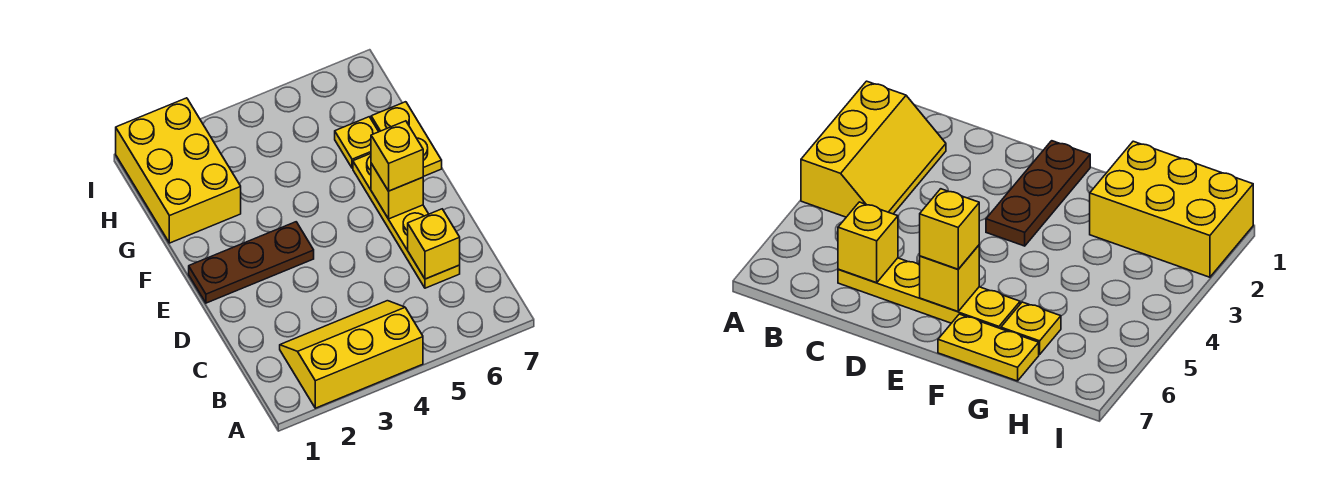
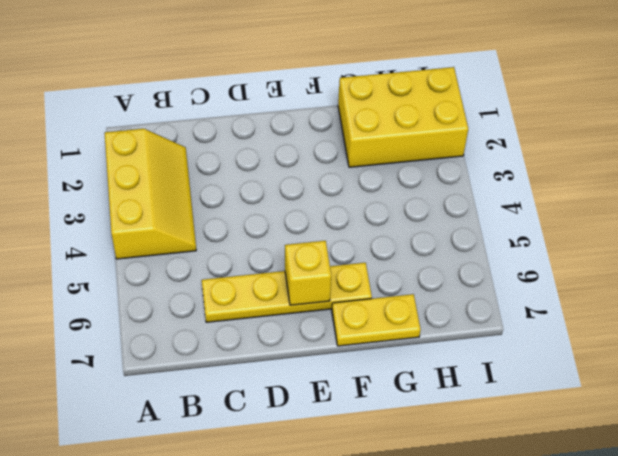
none -> brown plate E1:E3 level 1
none -> yellow plate G6 level 1

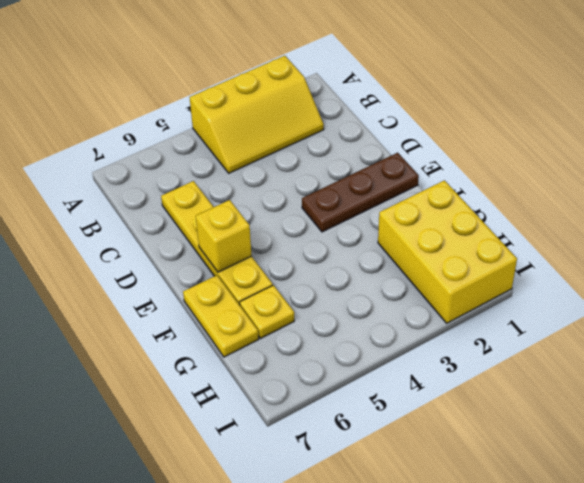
none -> yellow brick C6 level 2
none -> yellow brick E6 level 3

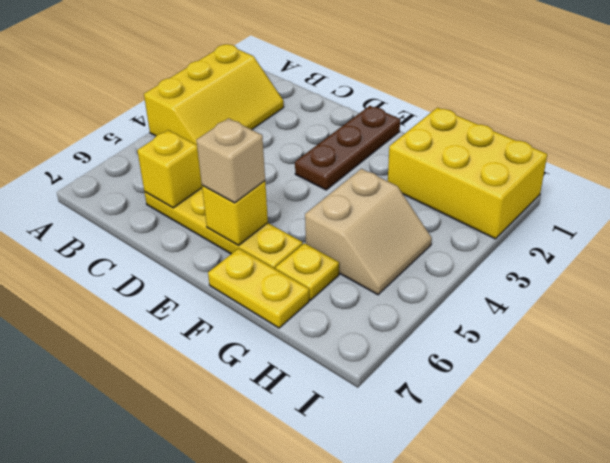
tan brick E6 level 3 -> yellow brick E6 level 3
tan slope G4:H5 level 1 top G -> none

